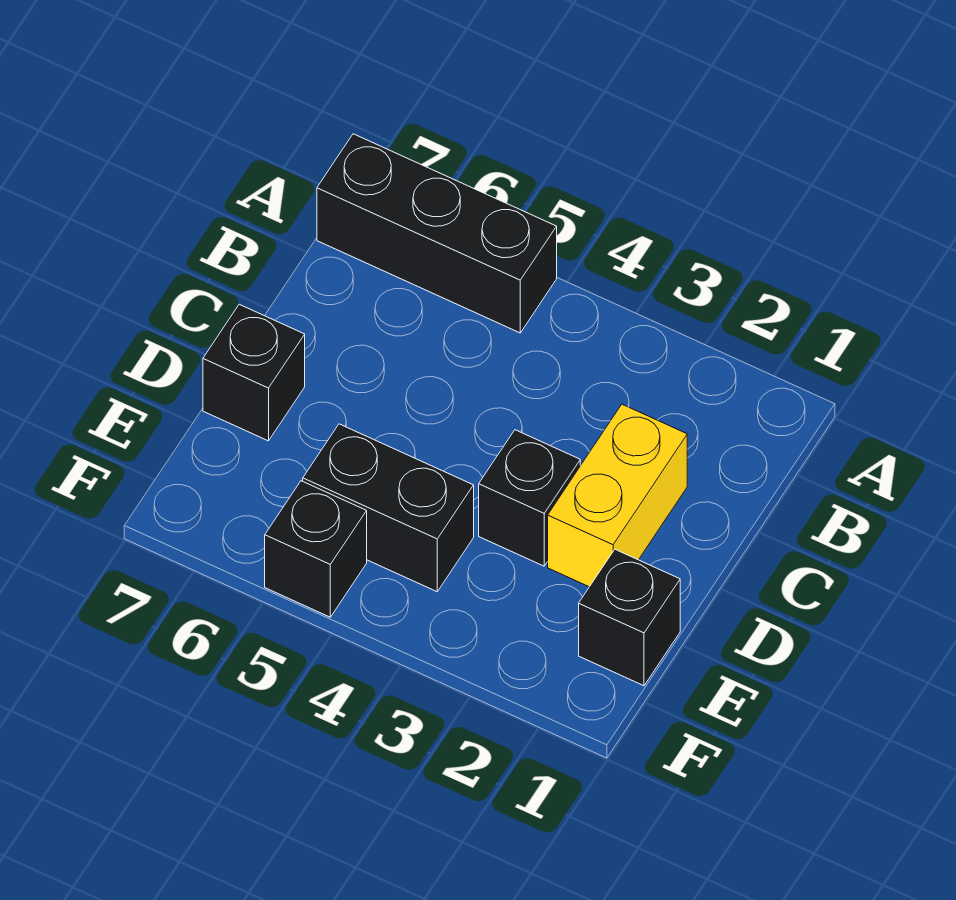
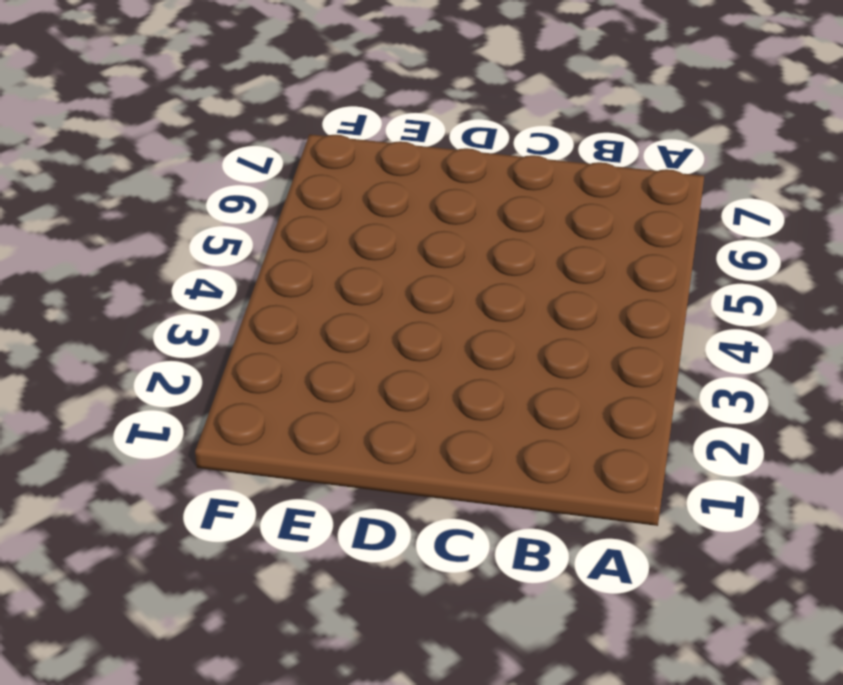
none -> black brick A5:A7 level 1
none -> yellow brick C2:D2 level 1

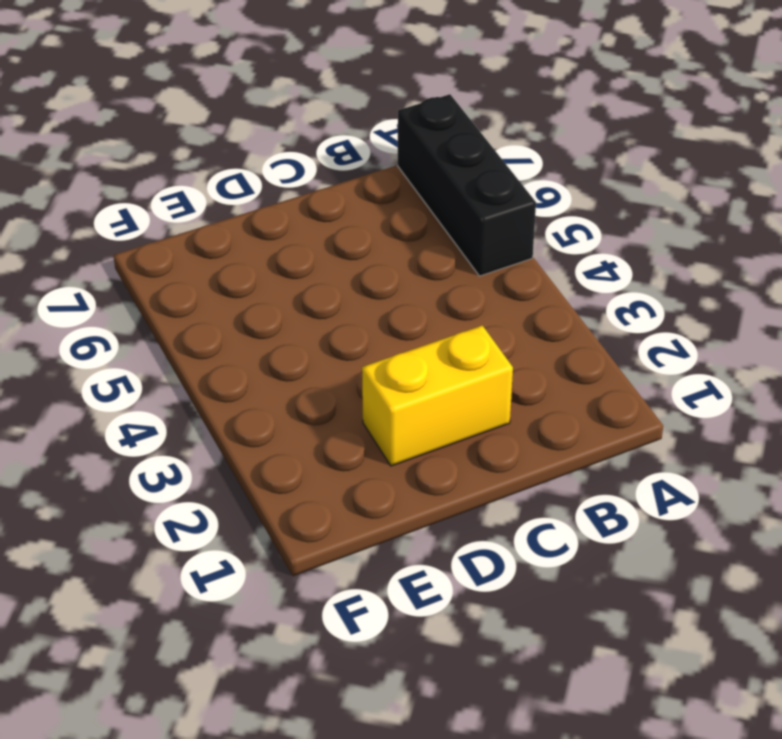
none -> black brick D3 level 1
none -> black brick D7 level 1

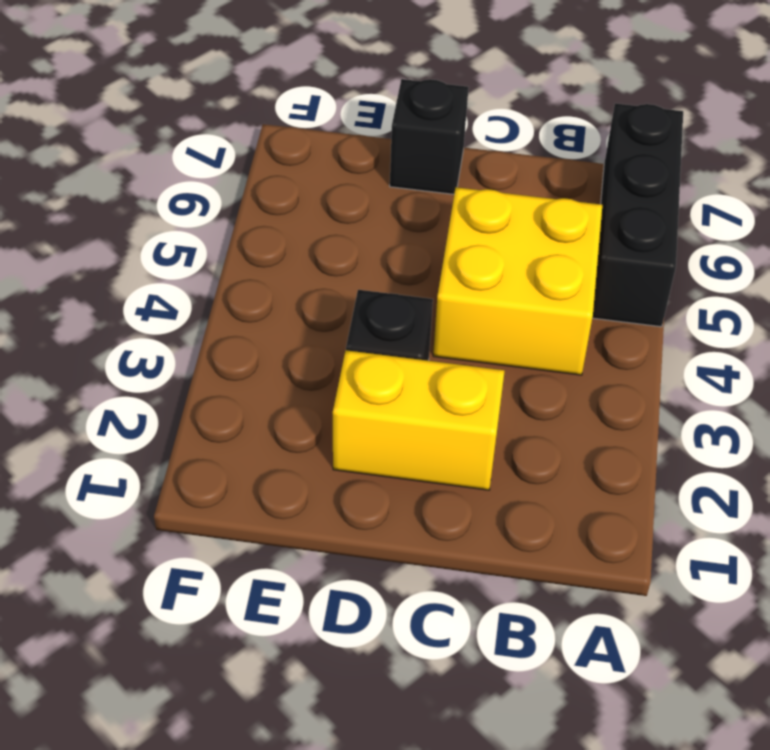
yellow brick B4:C5 level 1 -> none
none -> black brick E1 level 1
none -> black brick E4:E5 level 1

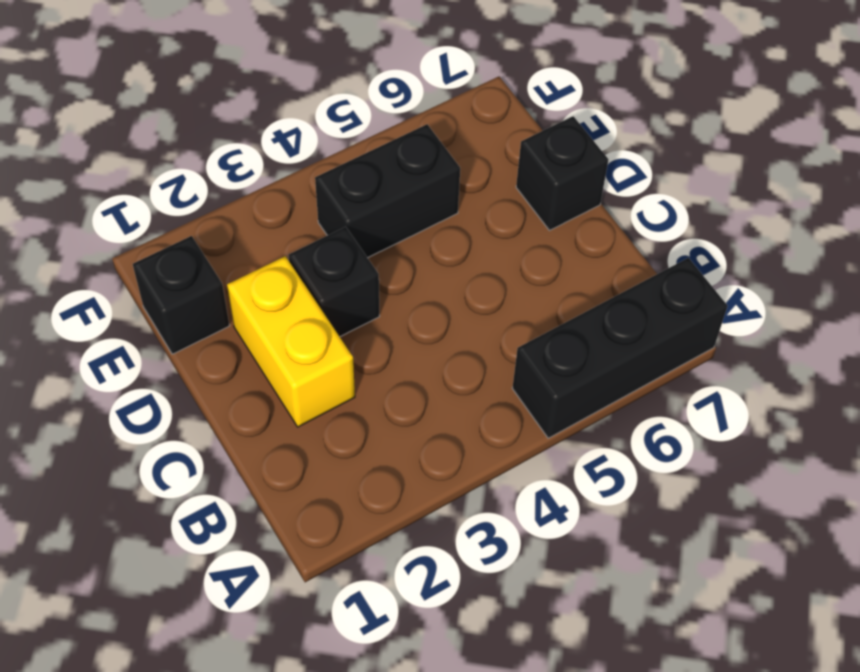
none -> black brick F5 level 1

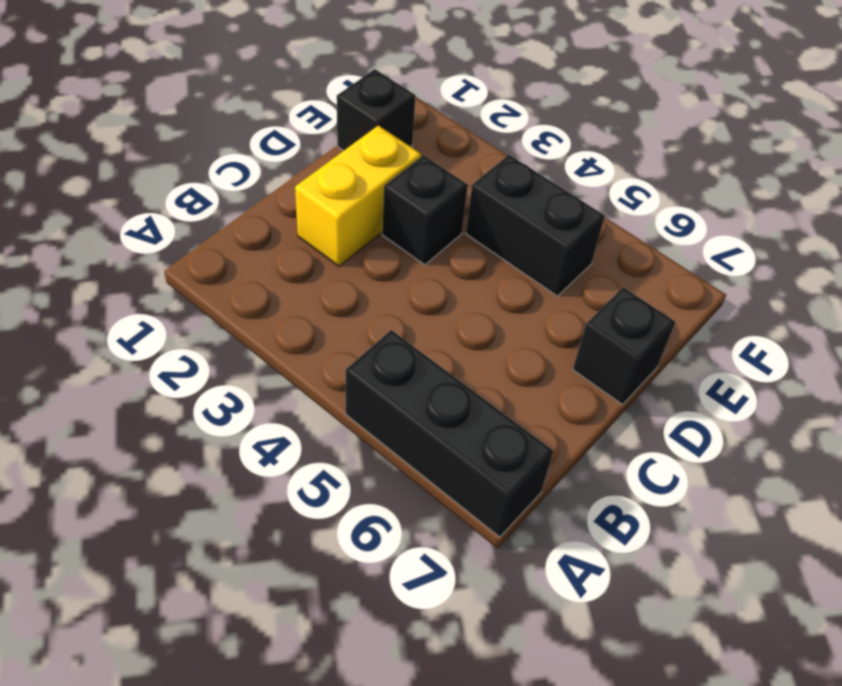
none -> black brick F5 level 1

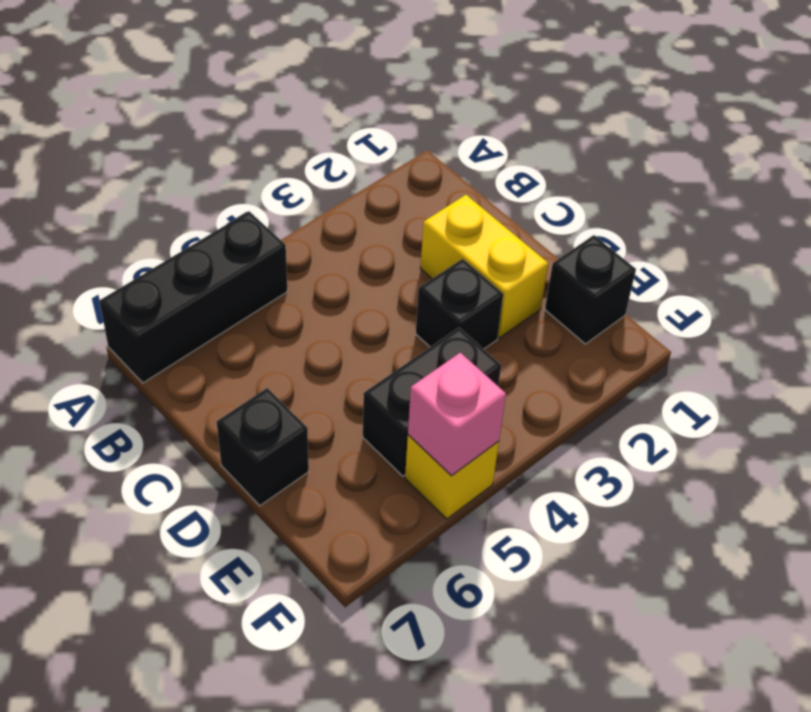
yellow brick F5 level 1 -> black brick F5 level 1
pink brick F5 level 2 -> none

